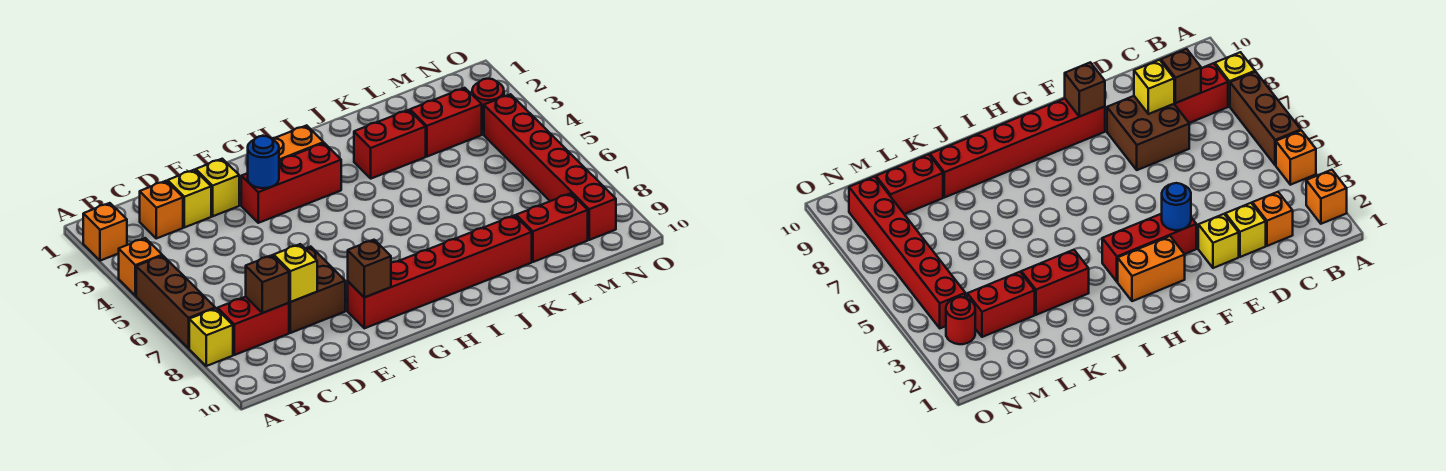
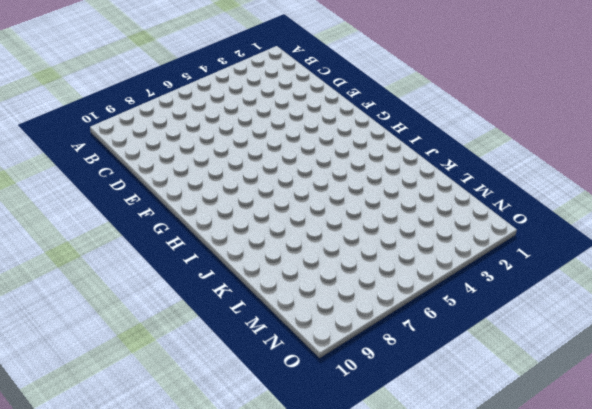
none -> orange brick A2 level 1
none -> orange brick A4 level 1
none -> brown brick A5:A7 level 1

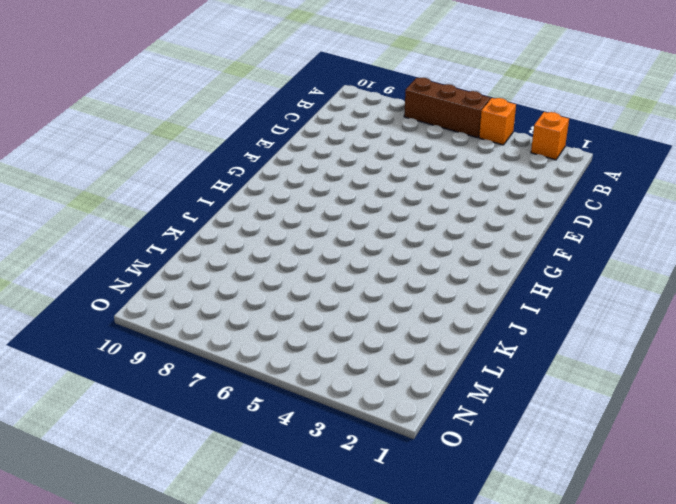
none -> yellow brick A8 level 1
none -> red brick B8:C8 level 1
none -> orange brick C2 level 1

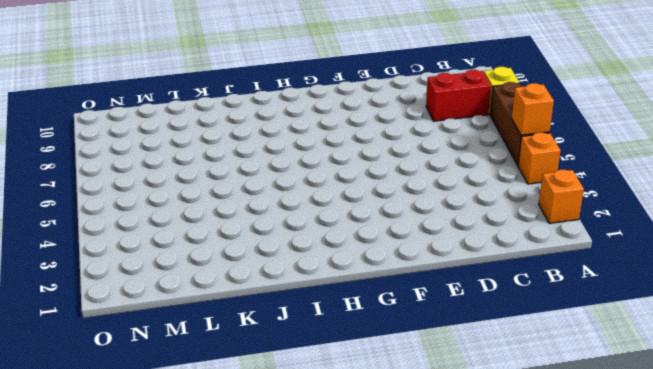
orange brick A5 level 2 -> orange brick C2 level 1
none -> yellow brick D2 level 1
none -> brown brick D7:E8 level 1
none -> yellow brick E2 level 1

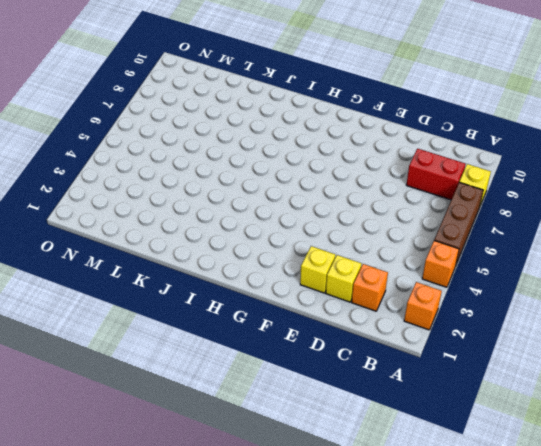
none -> brown brick D7:E8 level 1
none -> red brick F3:H3 level 1
none -> red brick F9:K9 level 1

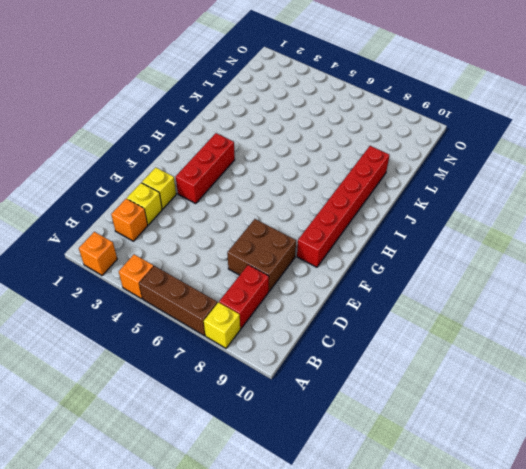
none -> orange brick G2:H2 level 1
none -> red brick J3:K3 level 1
none -> red brick L3:M3 level 1

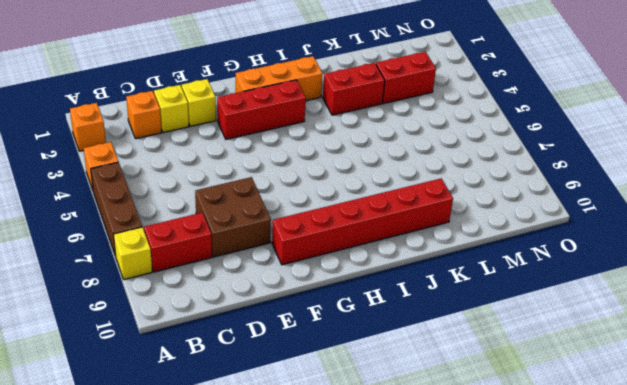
orange brick G2:I2 level 1 -> orange brick G2:H2 level 1
none -> red brick L9:M9 level 1
none -> red round brick N3 level 1
none -> red brick N4:N9 level 1

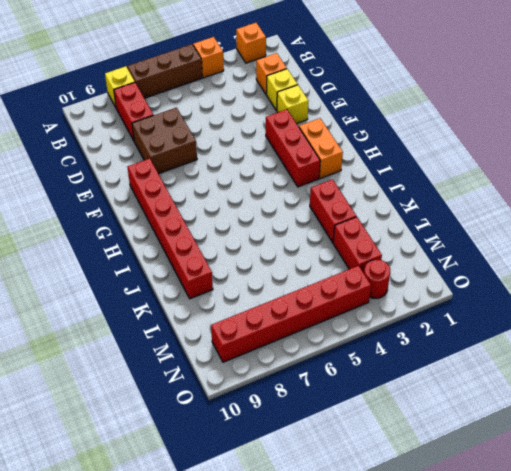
none -> red brick L9:M9 level 1
none -> brown brick C8 level 2
none -> yellow brick D8 level 2

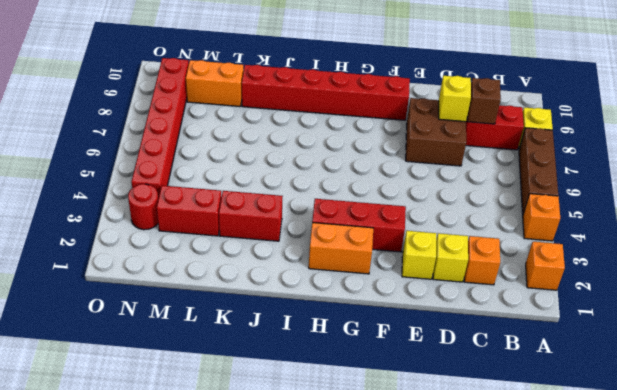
orange brick L9:M9 level 1 -> red brick L9:M9 level 1
none -> blue round brick F3 level 2
none -> brown brick F9 level 2

